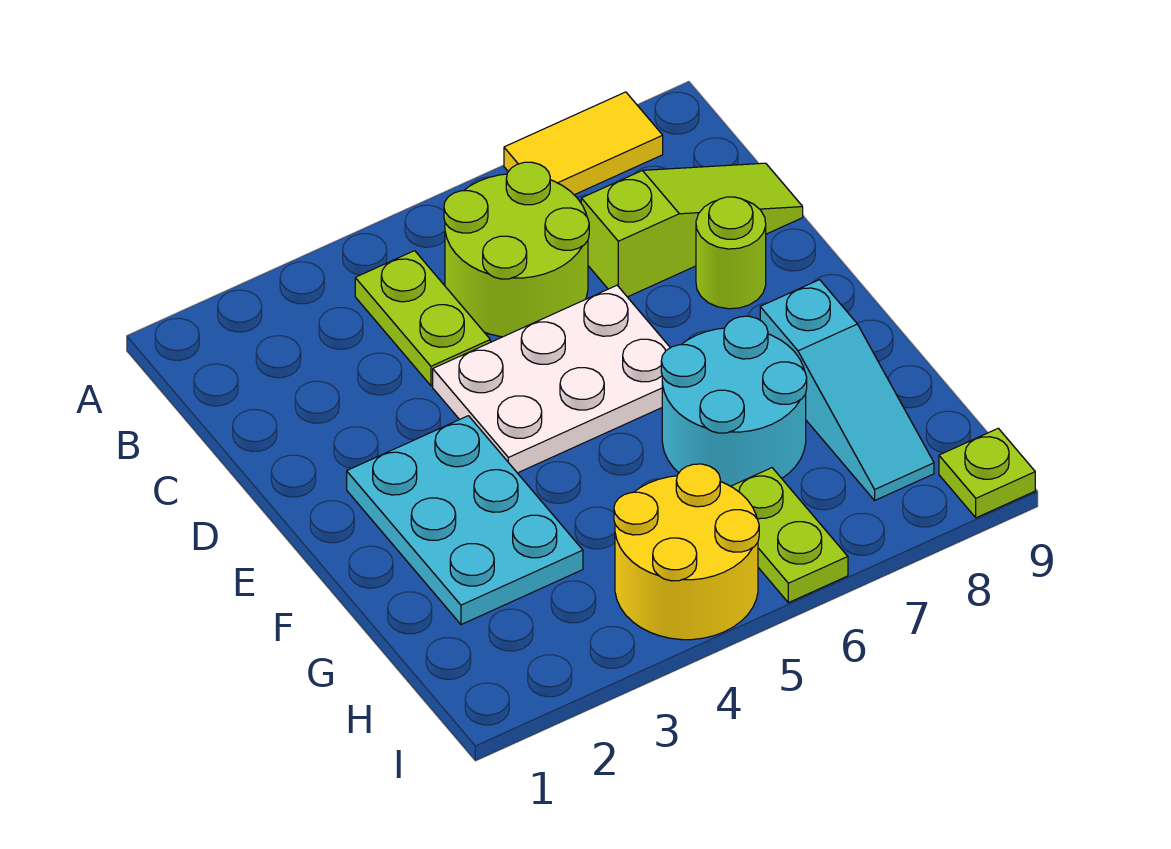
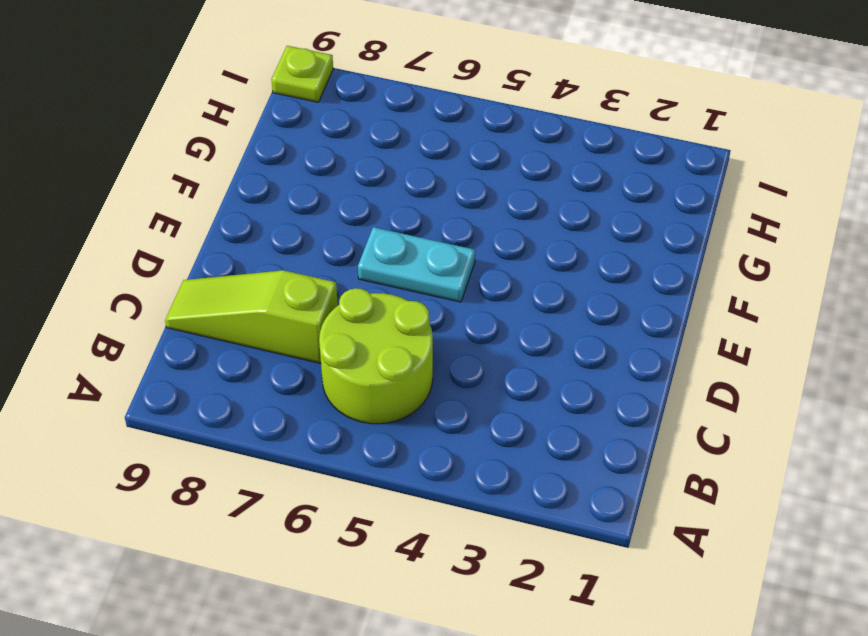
cyan plate E5:E6 level 1 -> white plate D4:E6 level 1
none -> yellow tile A7:A8 level 1
none -> lime plate B4:C4 level 1
none -> lime round brick D8 level 1

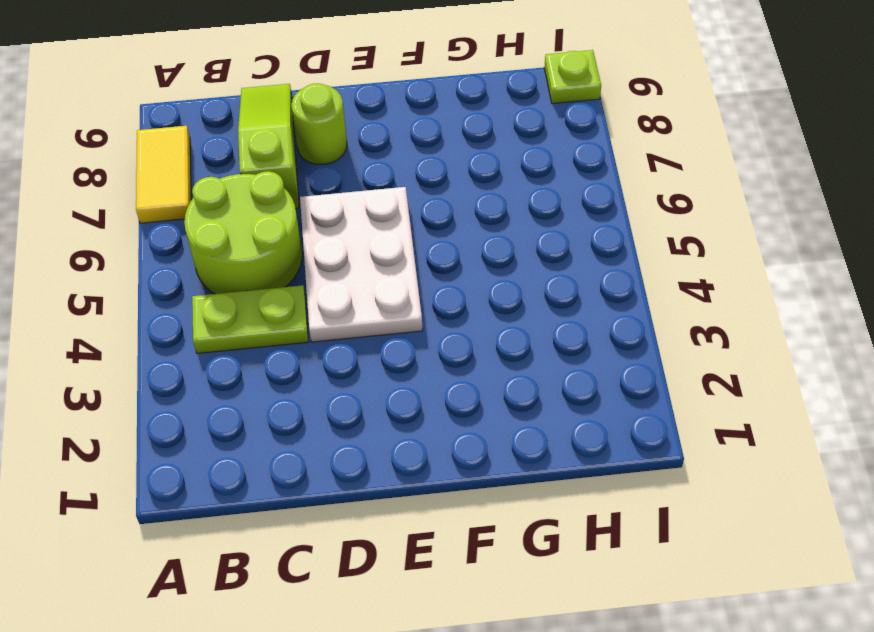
none -> cyan plate E2:G3 level 1
none -> cyan round brick F6:G7 level 1
none -> cyan slope F8:H8 level 1 top F

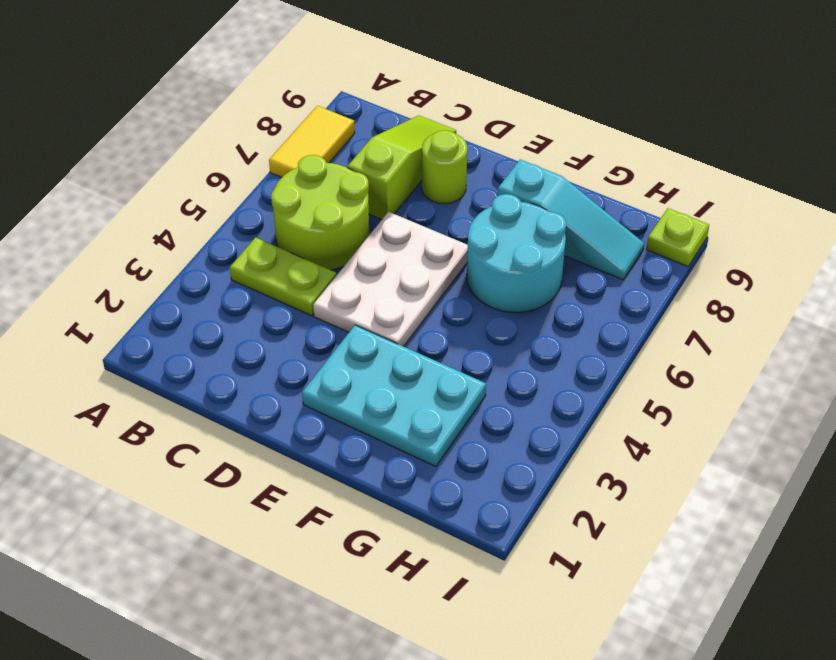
none -> yellow round brick H4:I5 level 1
none -> lime plate H6:I6 level 1

